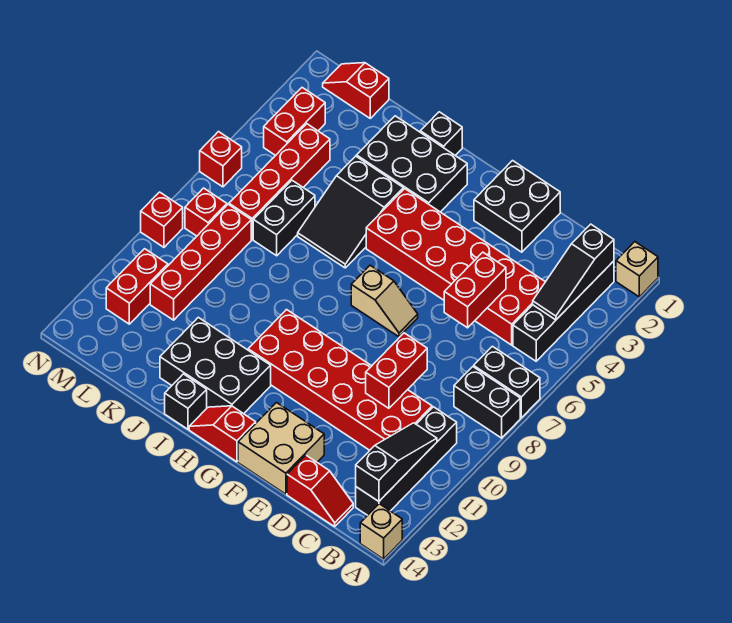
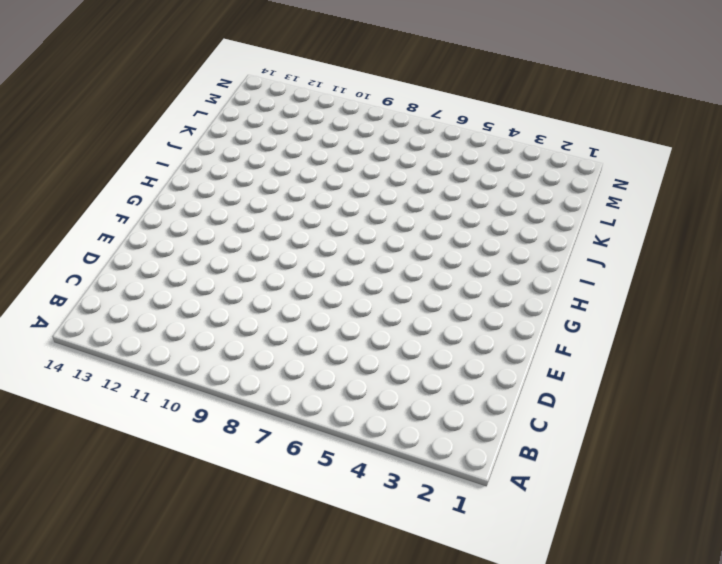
none -> tan brick A1 level 1
none -> black brick A7:B7 level 1
none -> black brick A8:B8 level 1
none -> tan brick A14 level 1

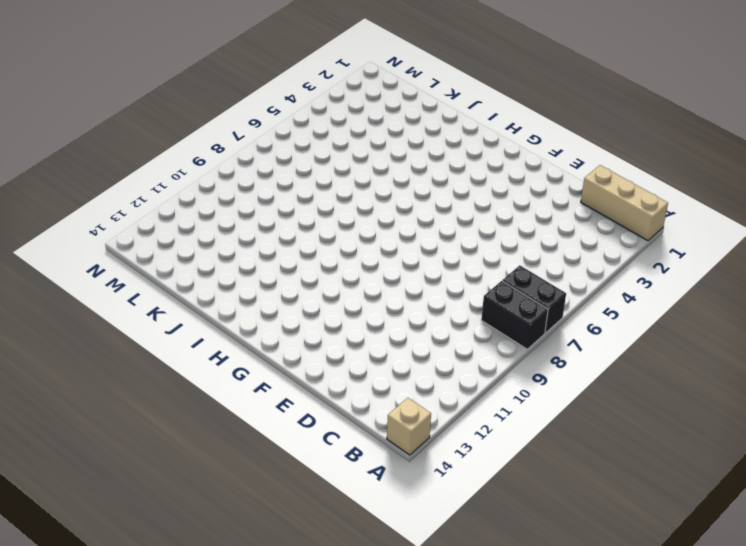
tan brick A1:C1 level 1 -> tan brick A1 level 1
none -> black brick B2:B5 level 1
none -> black brick B10:B13 level 1
none -> red brick C4:H5 level 1
none -> red brick C10:H11 level 1

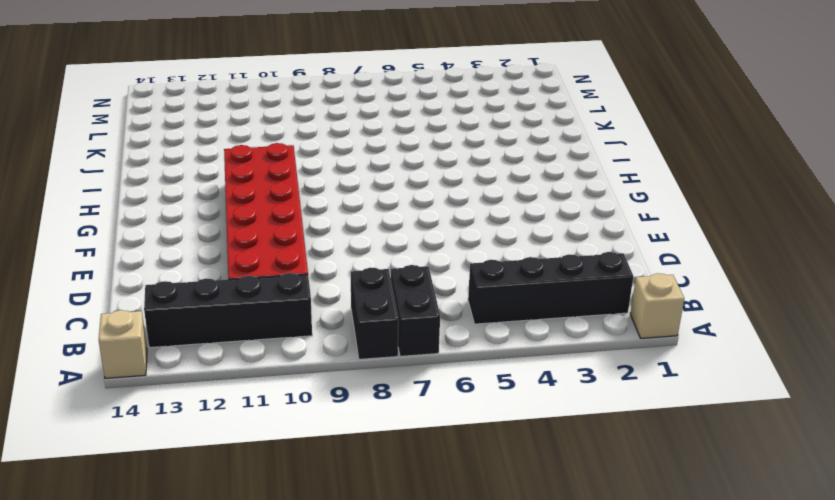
none -> red brick C4:H5 level 1
none -> red slope C14:D14 level 1 top D
none -> black brick E1:F2 level 1
none -> tan brick E13:F14 level 1

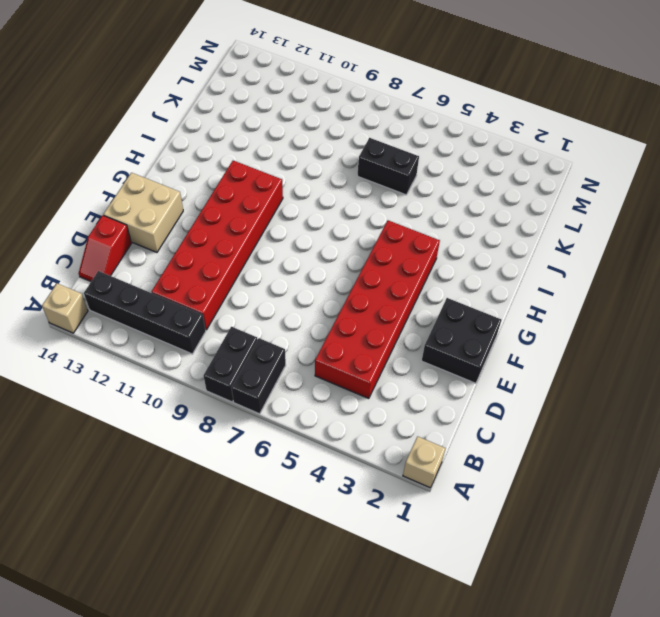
none -> black brick B2:B5 level 1
none -> tan slope F7:G7 level 1 top G
none -> red slope G14:H14 level 1 top G
none -> black brick H2:J3 level 1

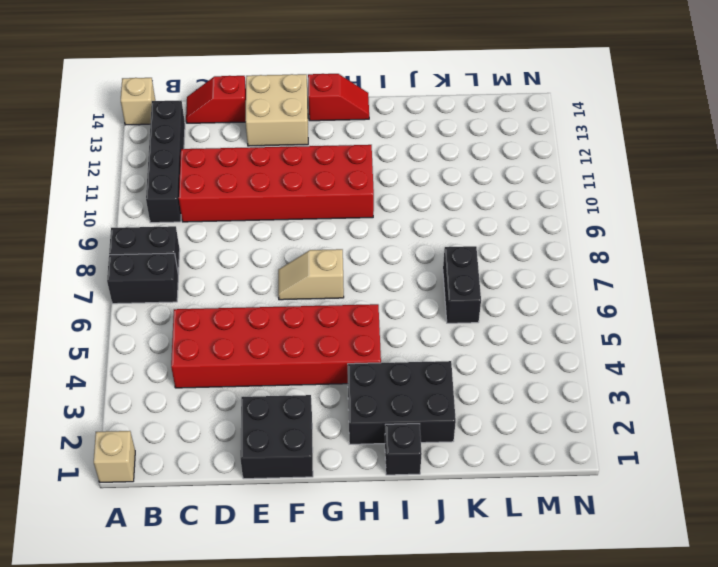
none -> black brick B2:B5 level 1
none -> black brick H12:J13 level 1
none -> black slope I4:J6 level 1 top 4
none -> black brick I14 level 1

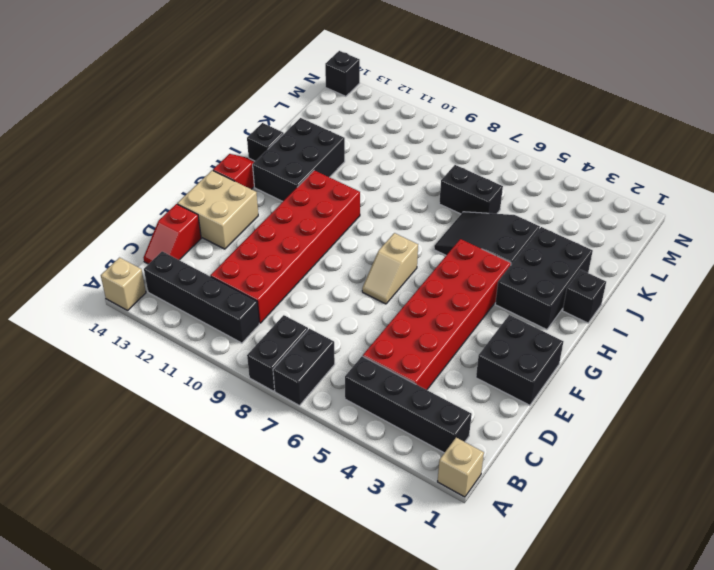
black brick N14 level 1 -> none
none -> red slope L1:M1 level 1 top L
none -> red brick L4:L7 level 1
none -> red brick L8:L11 level 1
none -> red brick M3:M4 level 1

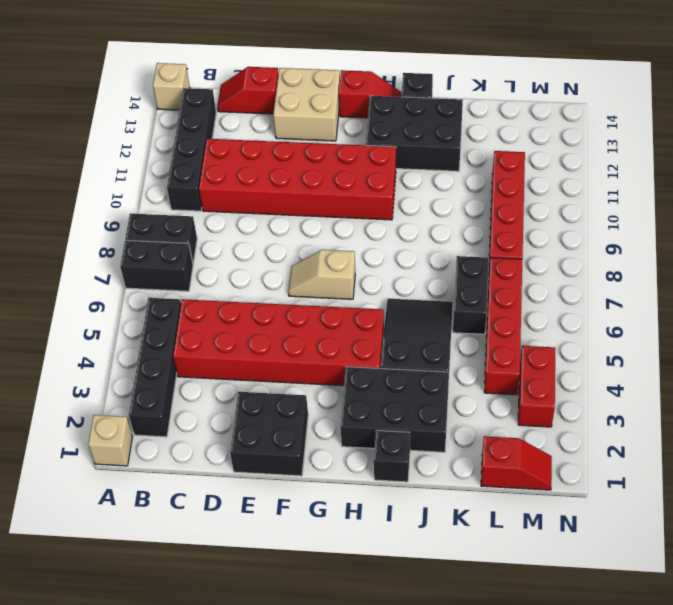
none -> red brick M8 level 1
none -> red brick M11:M12 level 1
none -> red brick N6 level 1
none -> red brick N9 level 1

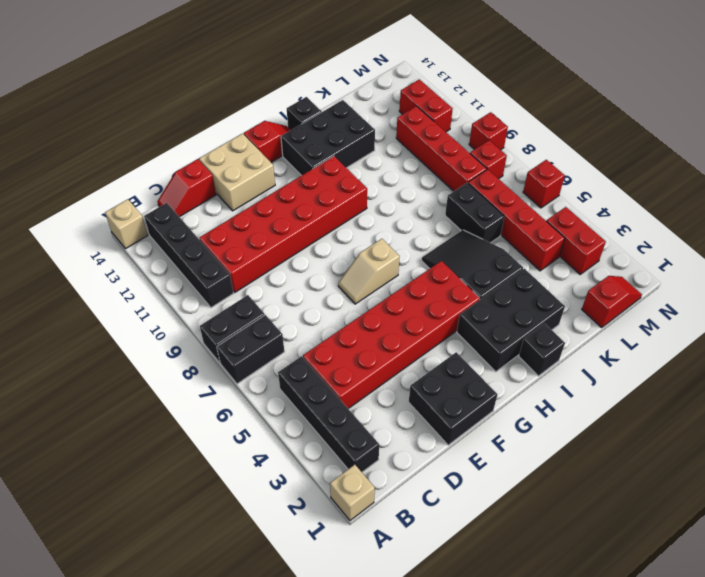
none -> black slope B2:B4 level 2 top 2
none -> black slope B11:B13 level 2 top 13
none -> red brick D5:D6 level 2
none -> red brick D9:D10 level 2

